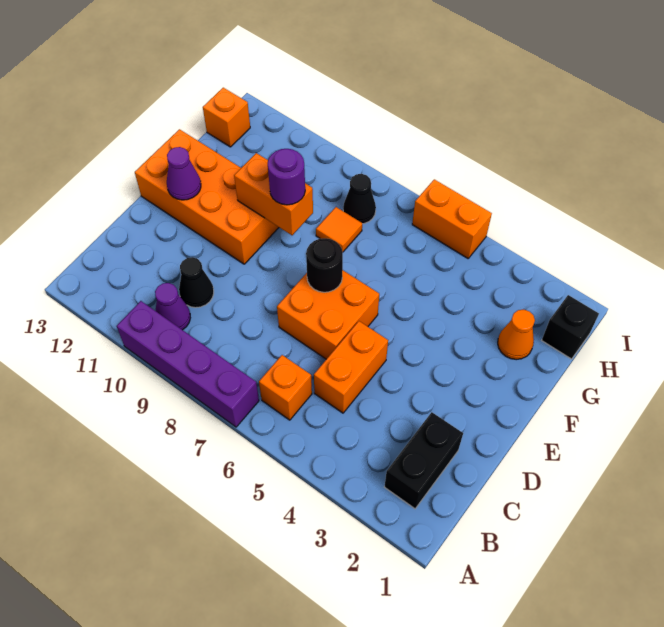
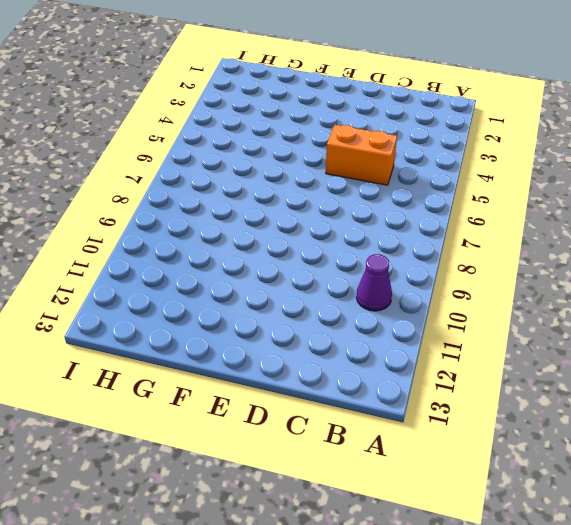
none -> purple brick A7:A10 level 1
none -> black brick B2:C2 level 1
none -> orange brick B6 level 1

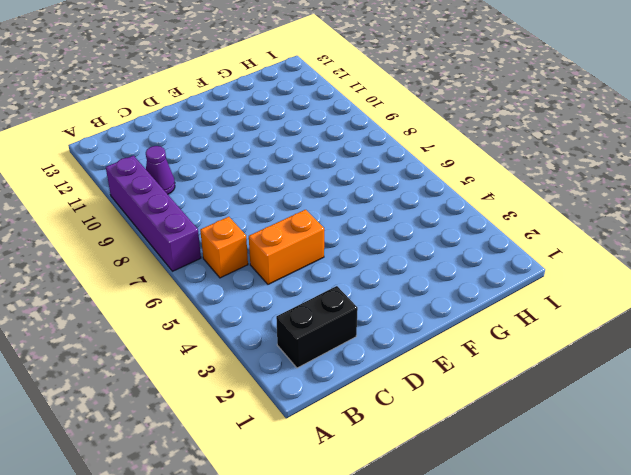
none -> black cone C10 level 1
none -> orange brick D6:E7 level 1
none -> orange brick E10:F13 level 1

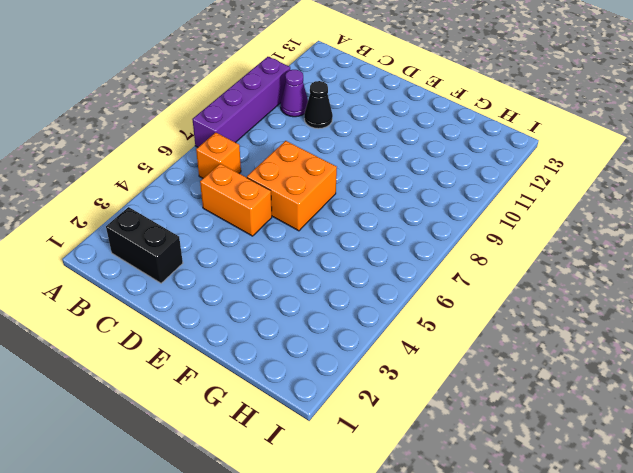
none -> orange brick E10:F13 level 1
none -> orange cone G2 level 1
none -> orange tile G8 level 1

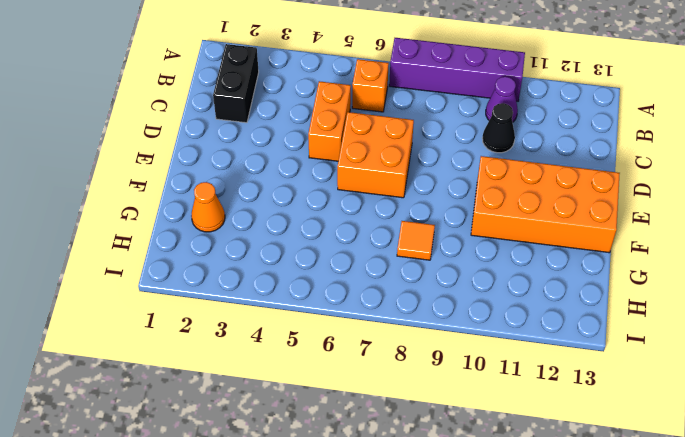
none -> black brick H1 level 1
none -> black cone H8 level 1
none -> orange brick H13 level 1

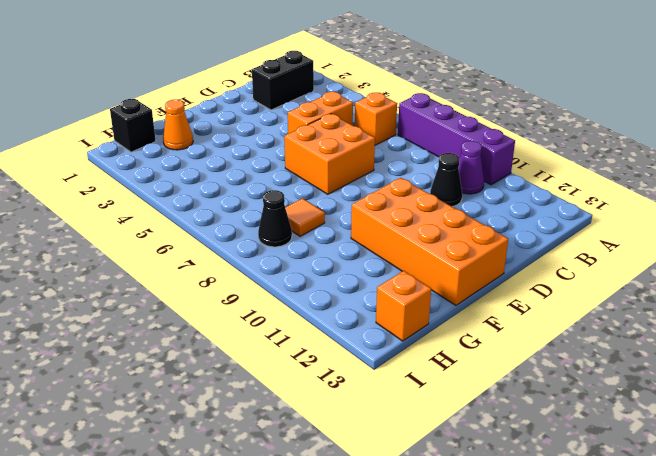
none -> orange brick I5:I6 level 1
none -> black round brick E7 level 2
none -> purple cone E12 level 2

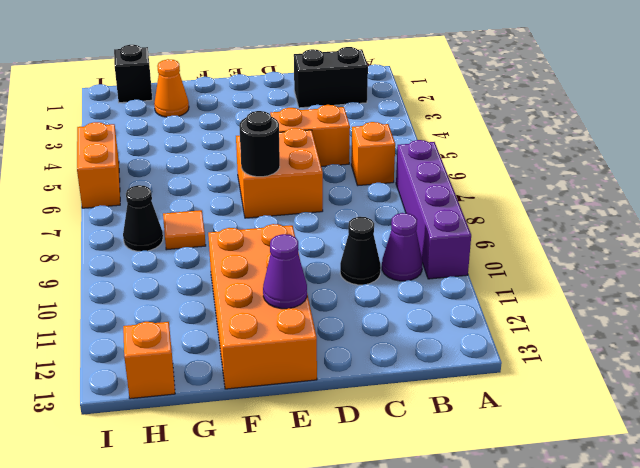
none -> orange brick F9:F10 level 2
none -> purple round brick F9 level 3

